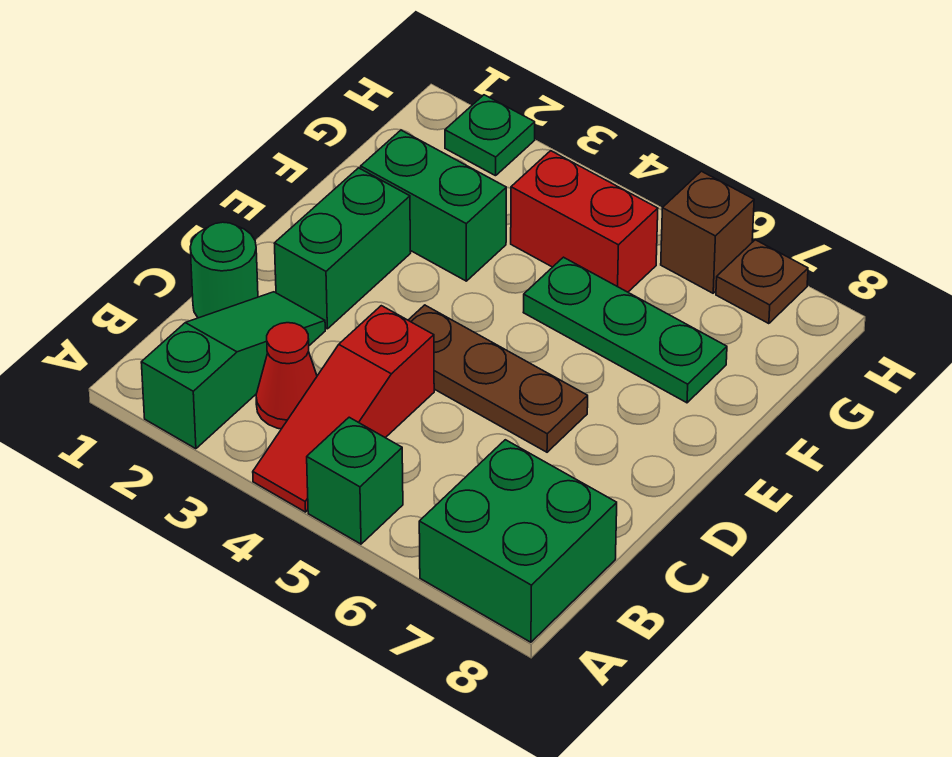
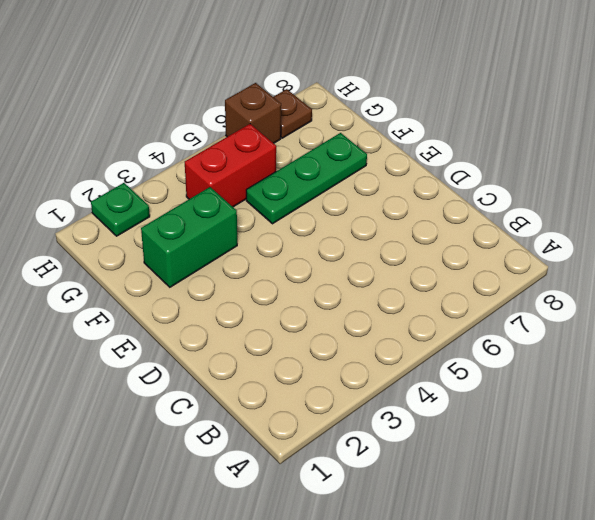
none -> green slope A2:C2 level 1 top A
none -> red slope A4:C4 level 1 top C
none -> green brick A5 level 1

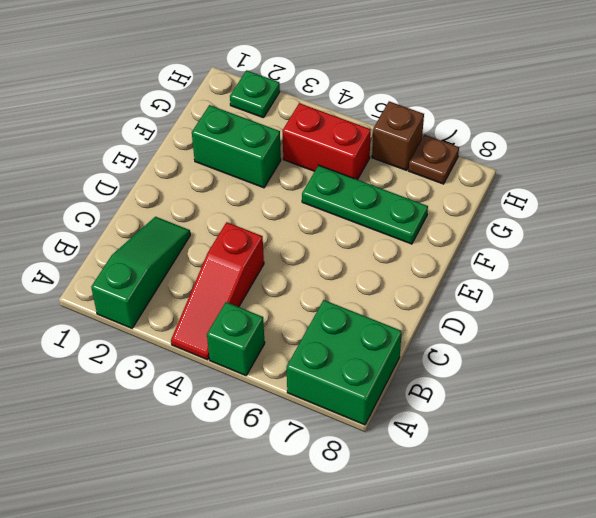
none -> red cone B3 level 1
none -> green round brick C1 level 1
none -> green brick D2:E2 level 1

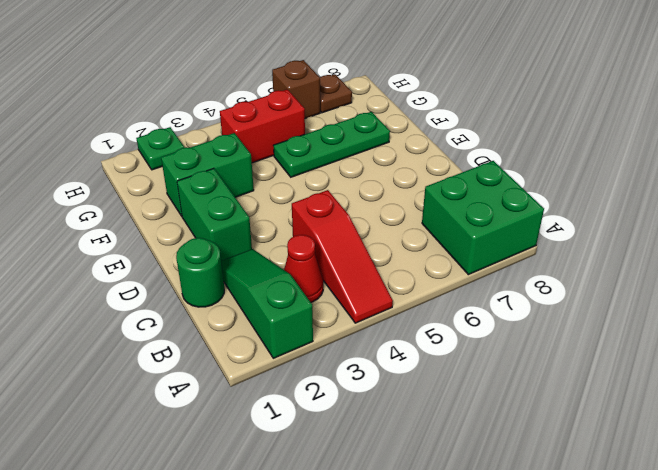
none -> green brick A5 level 1
none -> brown plate D4:D6 level 1

